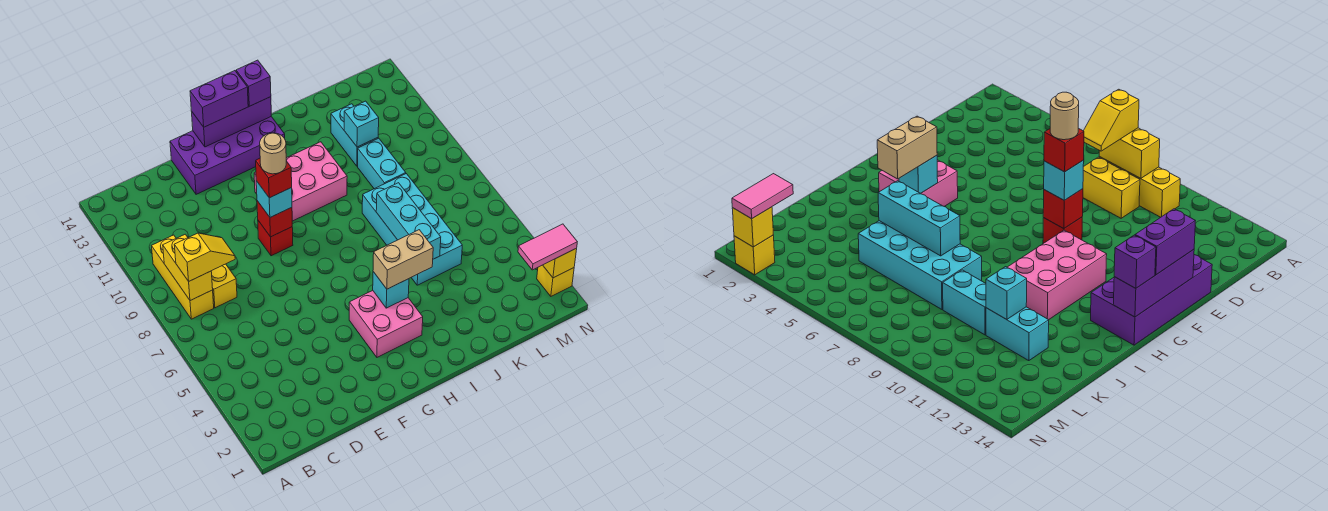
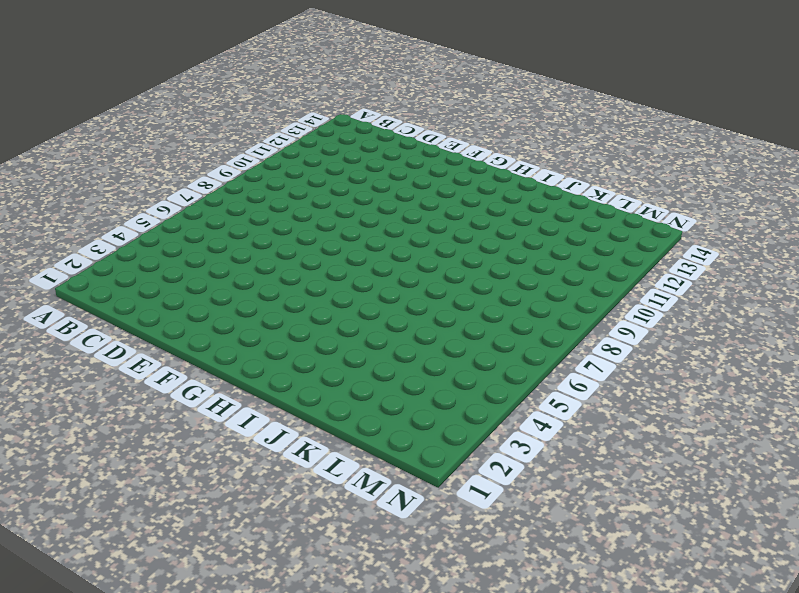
none -> yellow brick B8:B10 level 1
none -> yellow brick C8:C9 level 1
none -> purple brick E13:H14 level 1

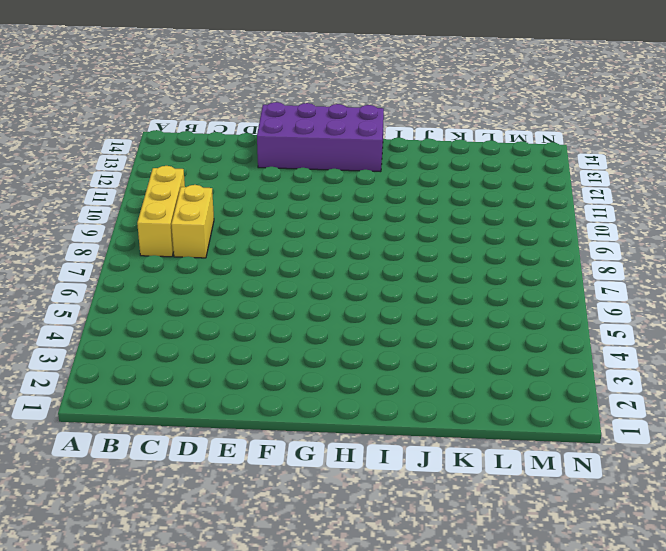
none -> red brick F9 level 1
none -> pink brick G3:H4 level 1
none -> pink brick G10:I11 level 1

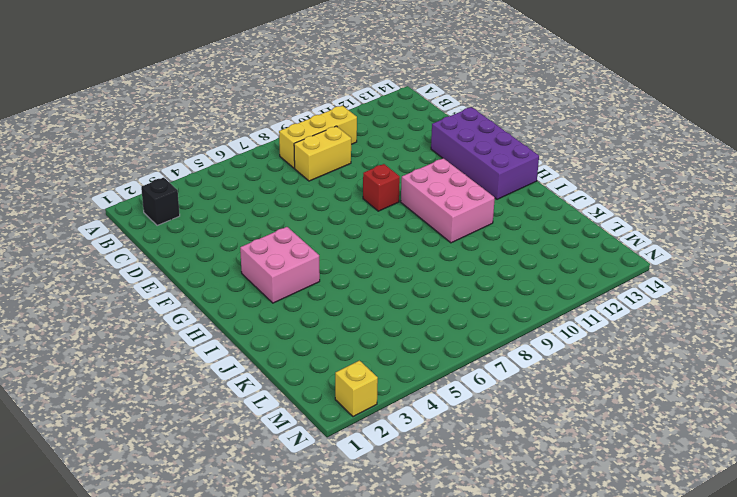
black brick B2 level 1 -> none
none -> cyan brick J5:K8 level 1
none -> cyan brick K9:K10 level 1
none -> cyan brick K11:K12 level 1

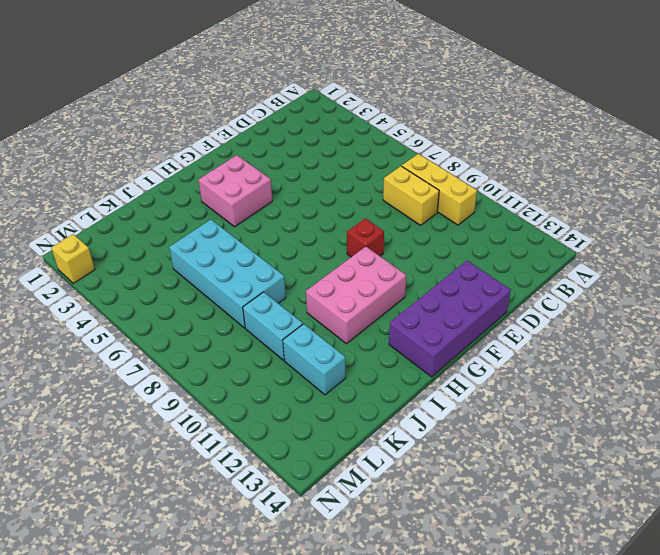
none -> yellow brick B8:B9 level 2
none -> red brick F9 level 2
none -> purple brick F14:H14 level 2

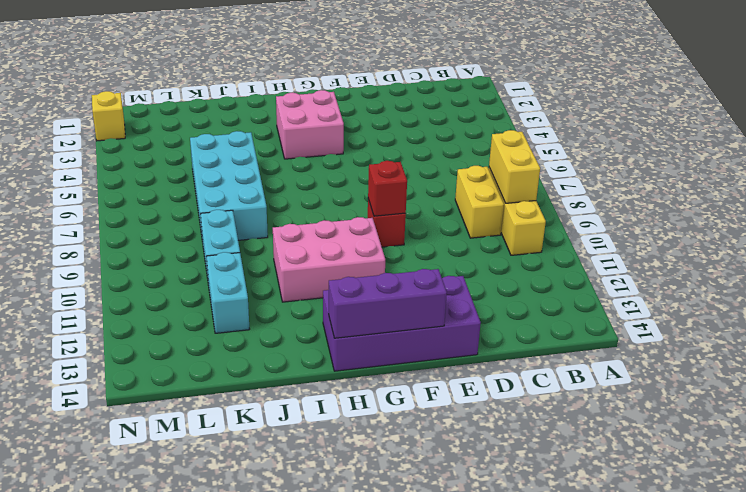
none -> cyan brick H4 level 2
none -> cyan brick J5:J7 level 2
none -> cyan brick K11 level 2

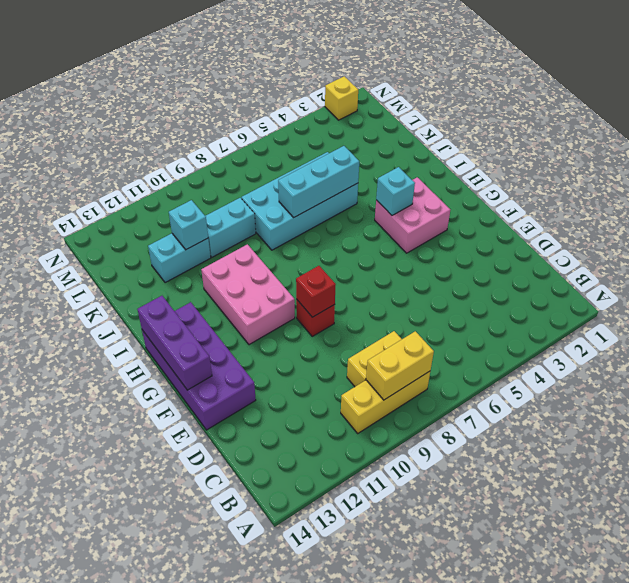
none -> yellow brick N2 level 2
none -> yellow slope B8:C8 level 3 top B
none -> cyan brick F9 level 3

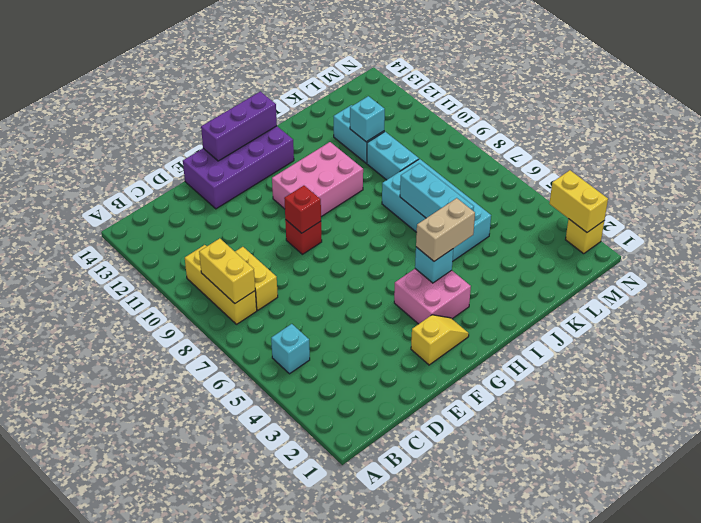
cyan brick B5 level 1 -> cyan brick F9 level 3
yellow slope F2:G2 level 1 top F -> yellow slope B8:C8 level 3 top B
yellow brick N2:N3 level 2 -> yellow brick N2 level 2
none -> purple brick F14:G14 level 3
none -> purple brick H14 level 3
none -> pink tile M2:N2 level 3

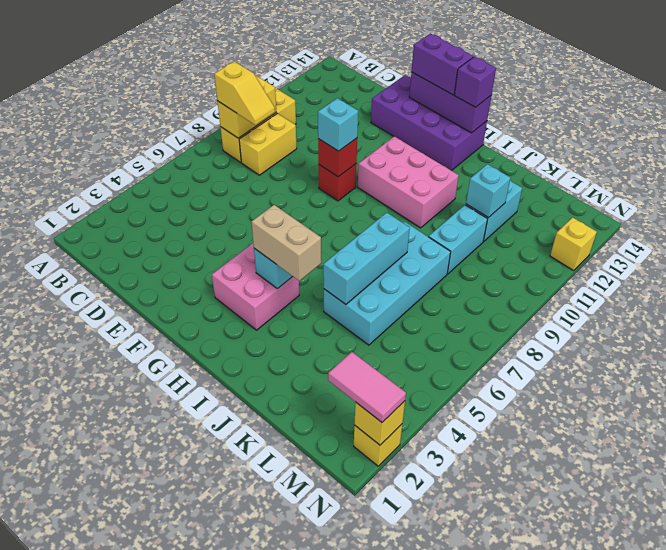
yellow brick N12 level 1 -> none
none -> red brick F9 level 4
none -> tan round brick F9 level 5

